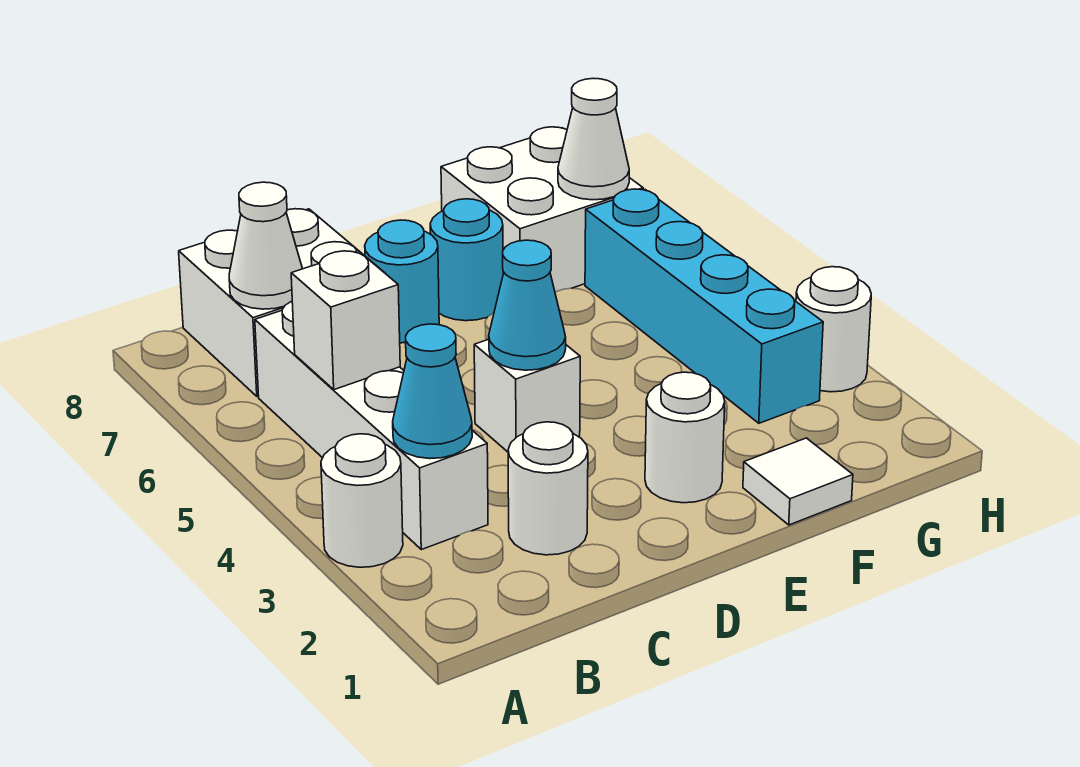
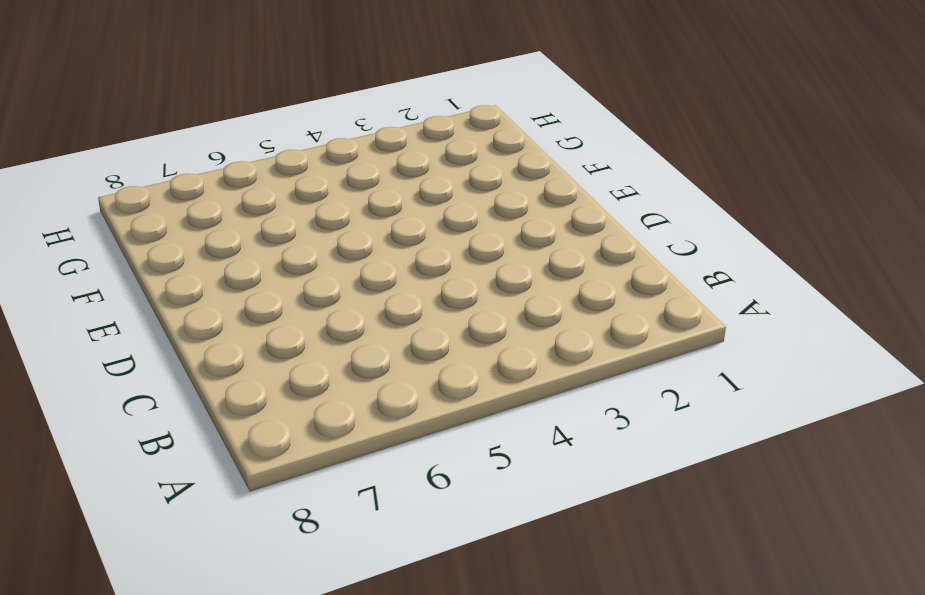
none -> white round brick A3 level 1
none -> white brick B3:B6 level 1
none -> white brick B7:C8 level 1

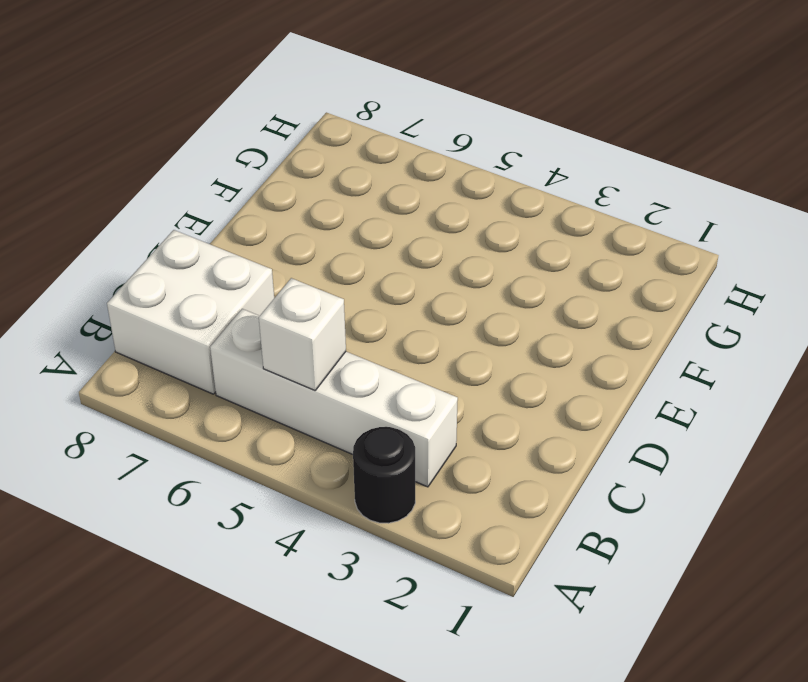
black round brick A3 level 1 -> white round brick A3 level 1
none -> white round brick C2 level 1
none -> white brick D4 level 1
none -> cyan round brick D7 level 1

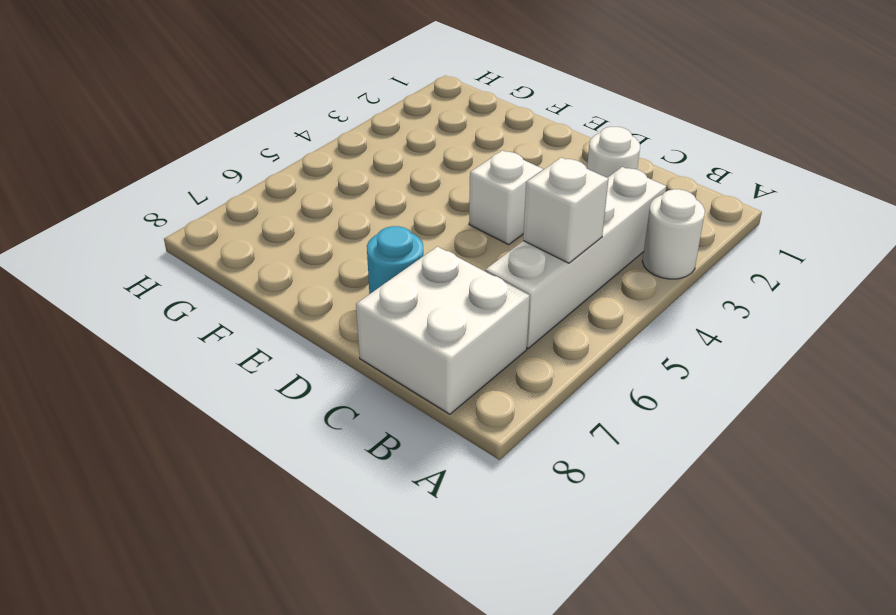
none -> white round brick E2 level 1
none -> cyan round brick E7 level 1
none -> white tile F1 level 1

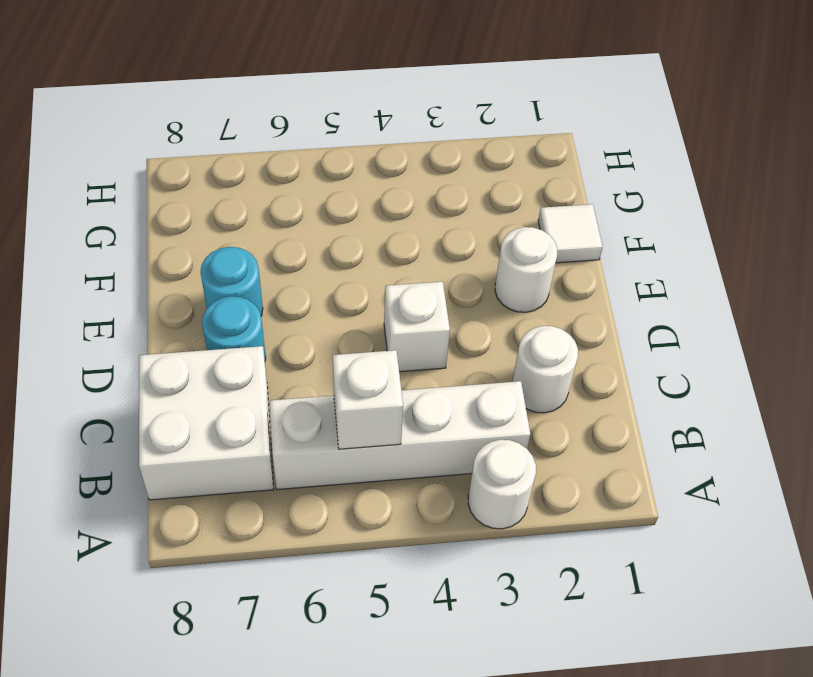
none -> white brick F7:G8 level 1
none -> cyan brick G3:G6 level 1
none -> white round brick H3 level 1

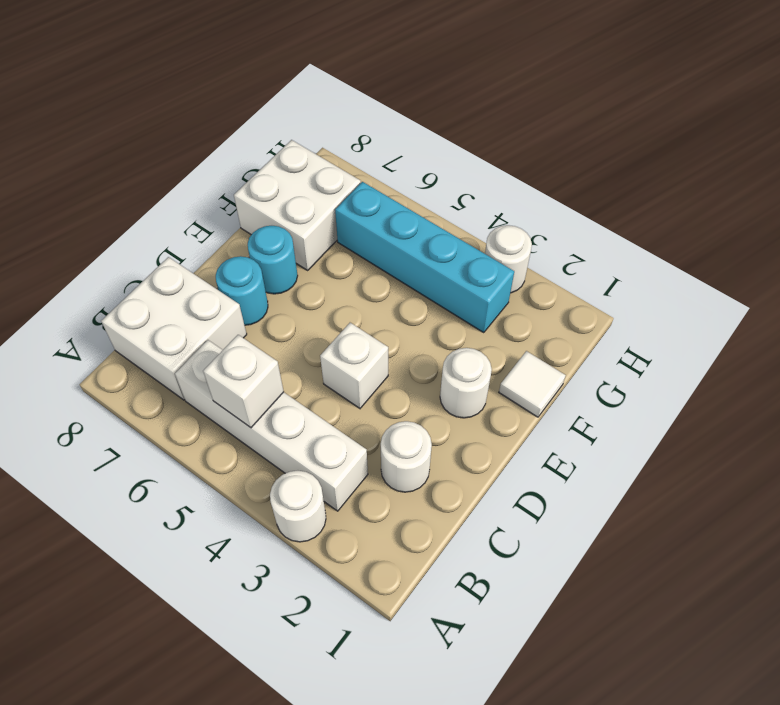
none -> cyan cone B3 level 2
none -> white cone B7 level 2
none -> cyan cone D4 level 2

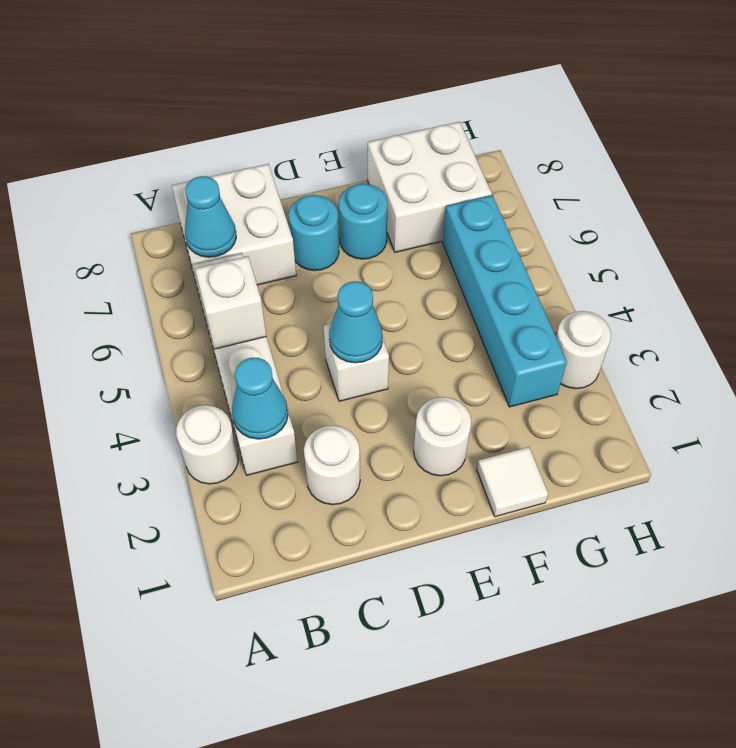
cyan cone B7 level 2 -> white cone B7 level 2
none -> white cone G7 level 2

